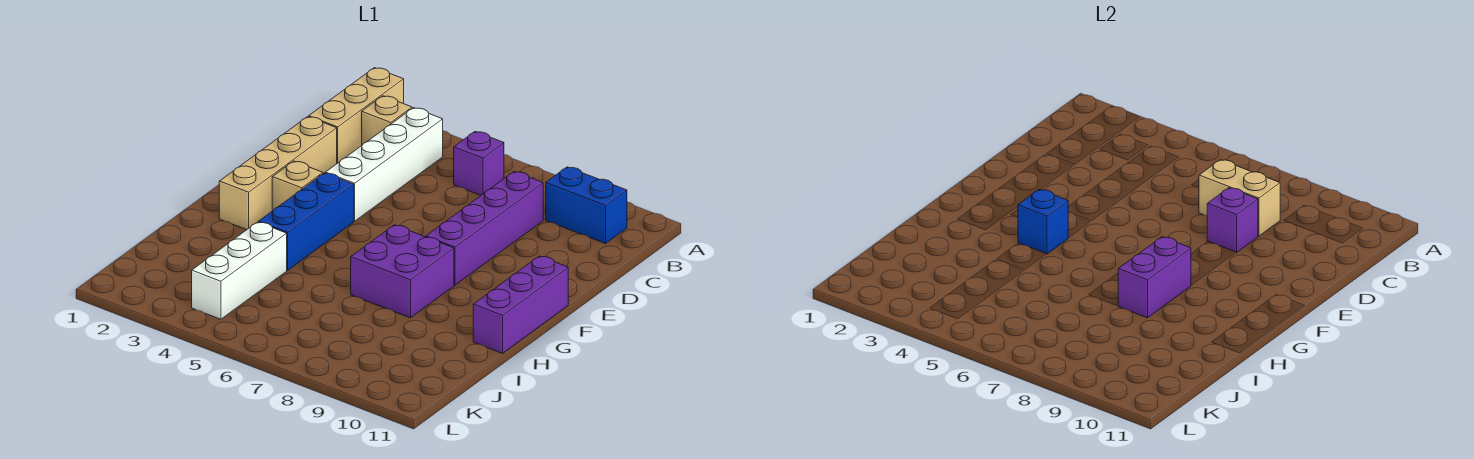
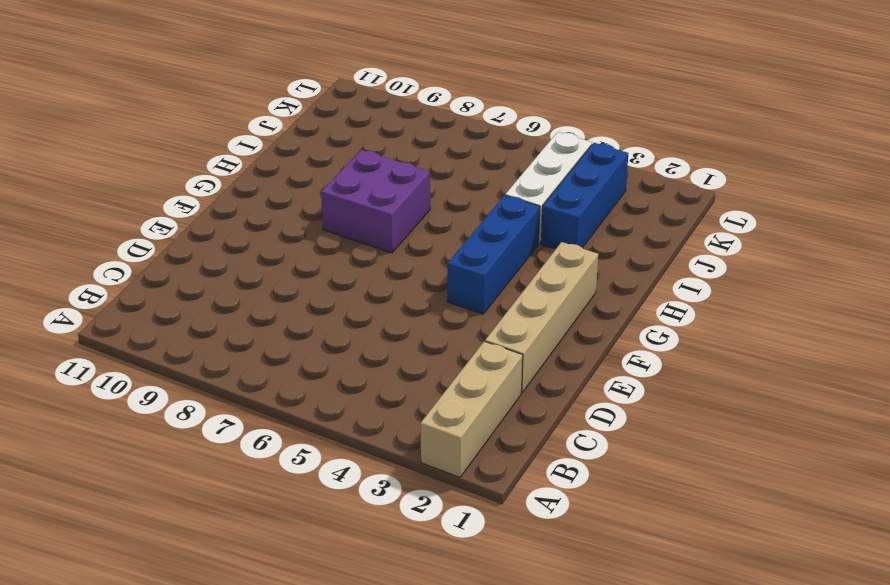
blue brick I3:K3 level 1 -> none
none -> tan brick B3 level 1
none -> white brick B4:E4 level 1
none -> purple brick B6 level 1

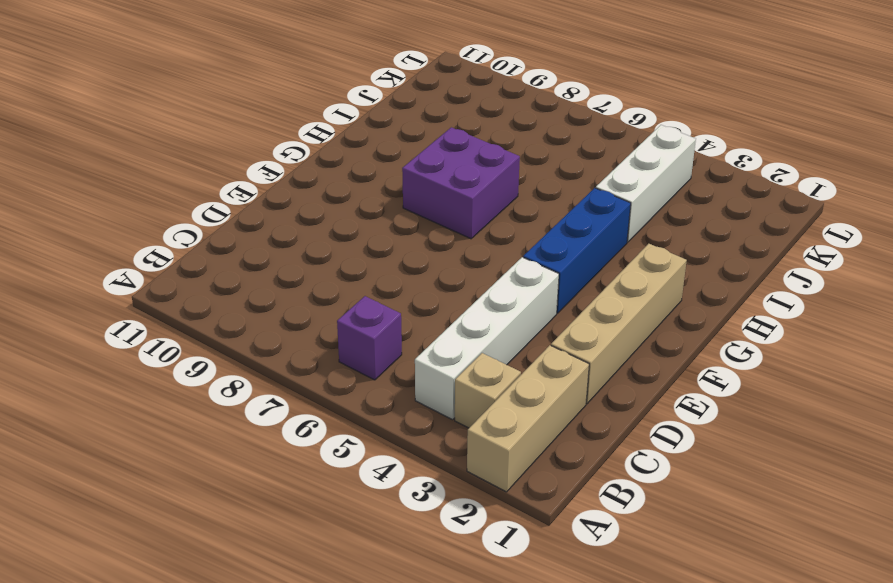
none -> blue brick B9:B10 level 1
none -> purple brick C8:F8 level 1
none -> tan brick F3 level 1

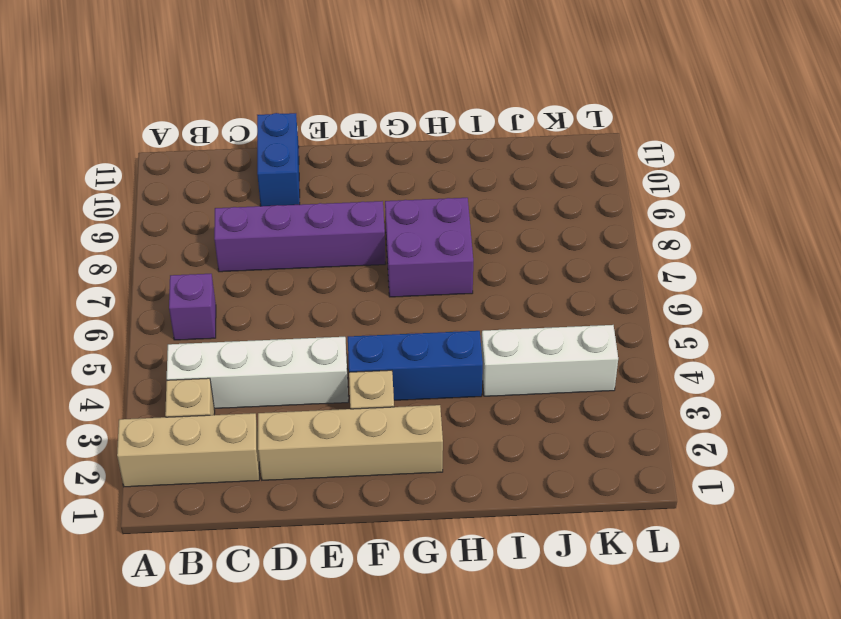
blue brick D10:D11 level 1 -> blue brick B9:B10 level 1
none -> purple brick F11:H11 level 1
none -> tan brick C7:C8 level 2
none -> purple brick D8 level 2

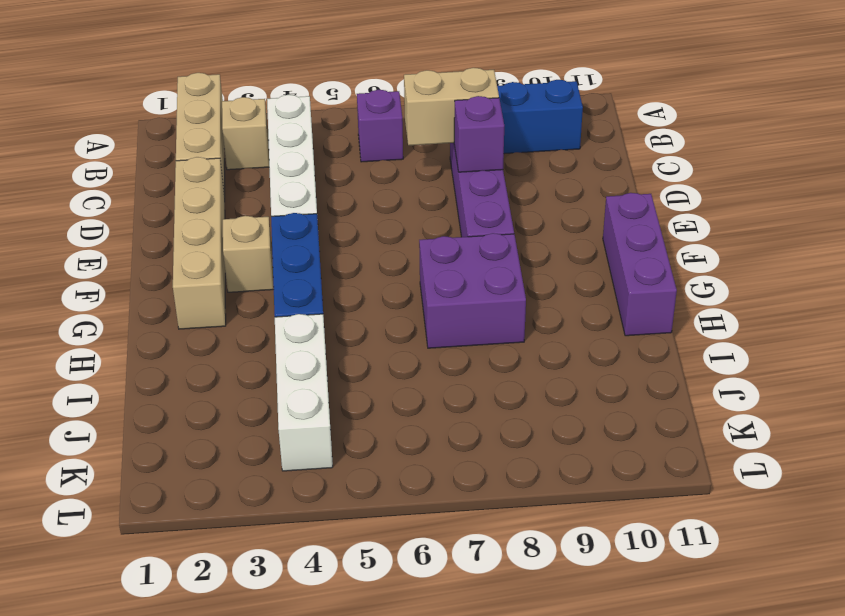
none -> blue brick G4 level 2
none -> purple brick G8:H8 level 2

